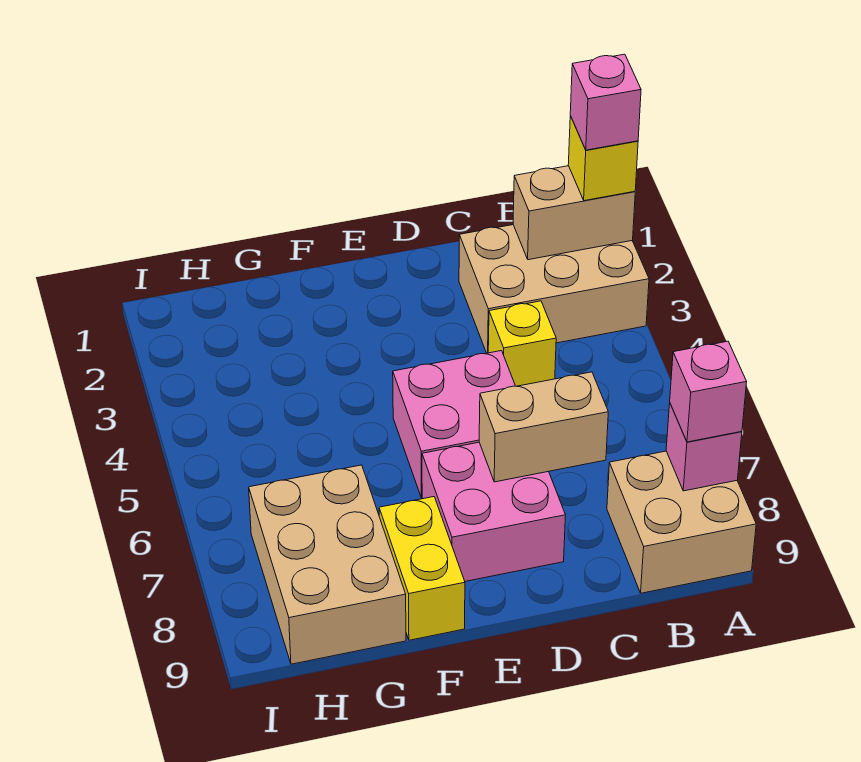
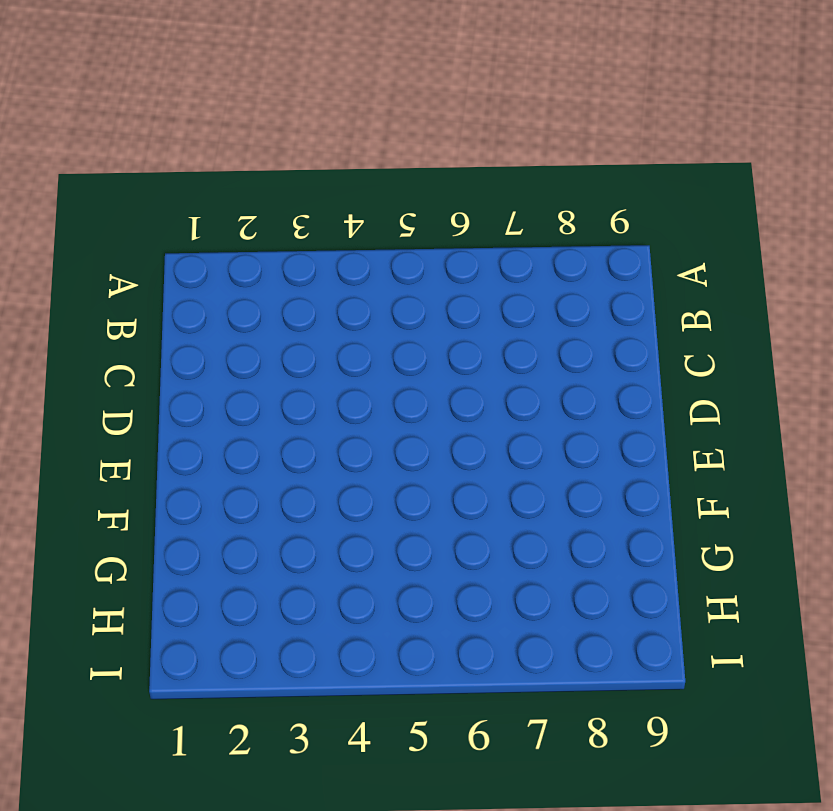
none -> tan brick A2:C3 level 1
none -> tan brick A8:B9 level 1
none -> yellow brick C4 level 1

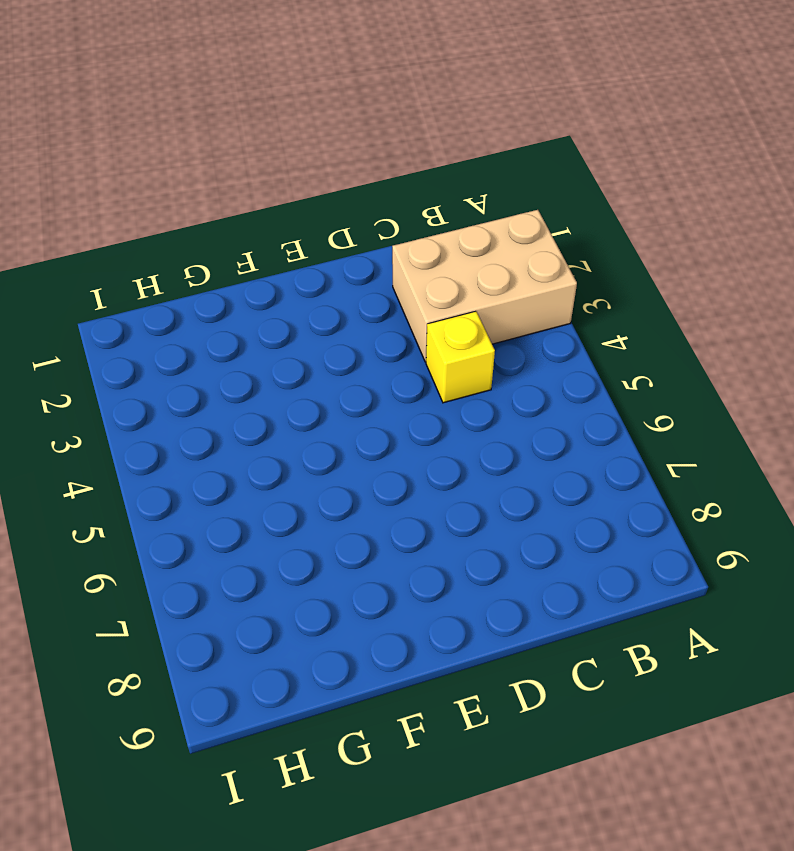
none -> tan brick A8:B9 level 1
none -> pink brick D5:E6 level 1
none -> pink brick D7:E8 level 1

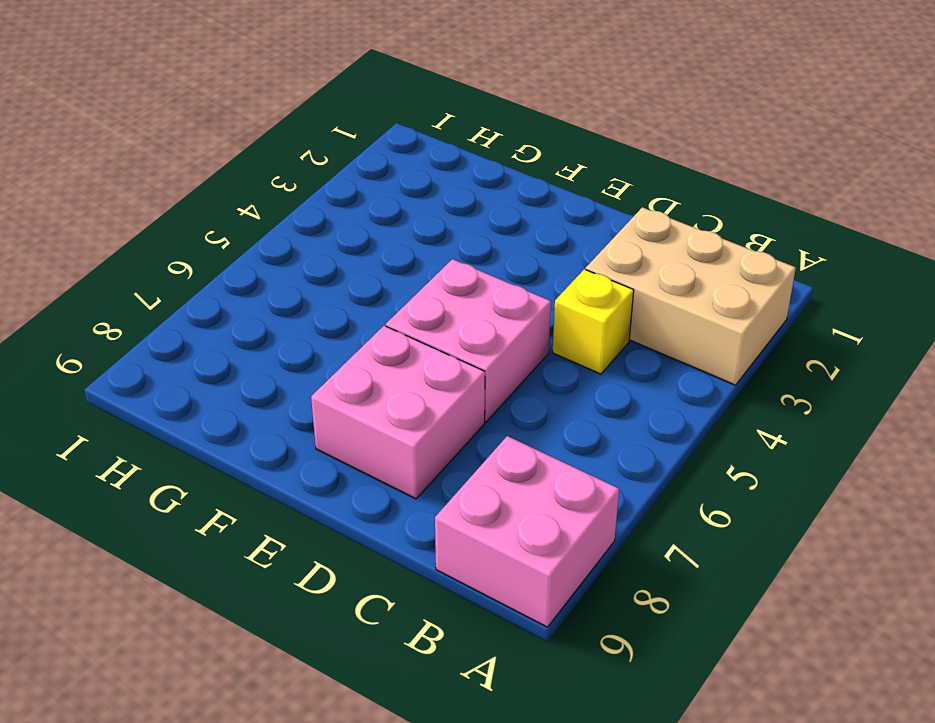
pink brick A8:B9 level 1 -> tan brick A8:B9 level 1
none -> yellow brick F8:F9 level 1
none -> tan brick G7:H9 level 1
none -> tan brick A2:B2 level 2

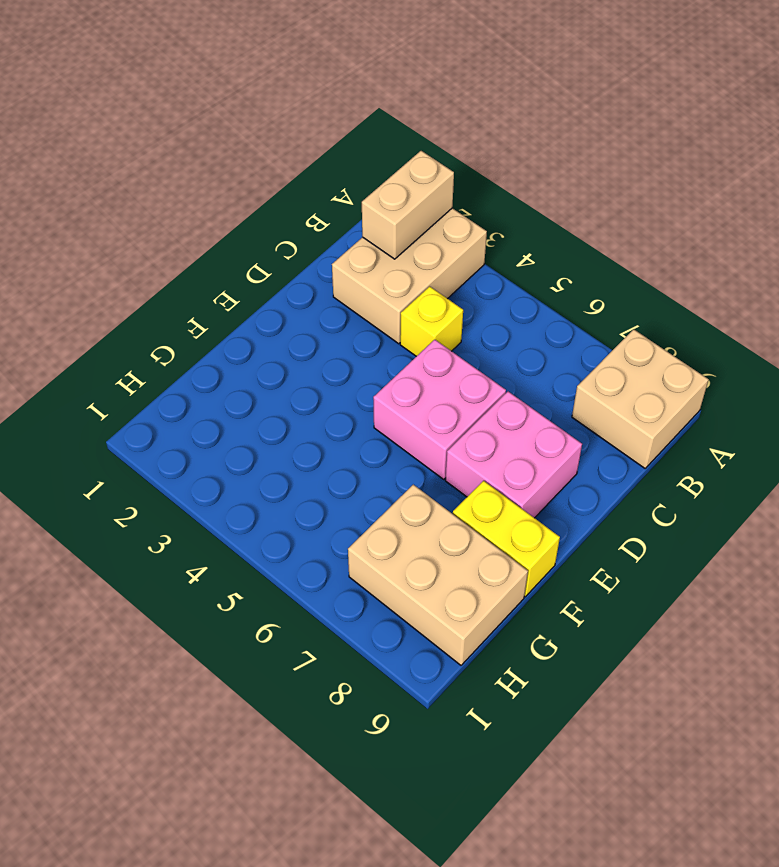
none -> pink brick A8 level 2
none -> tan brick C7:D7 level 2
none -> yellow brick A2 level 3

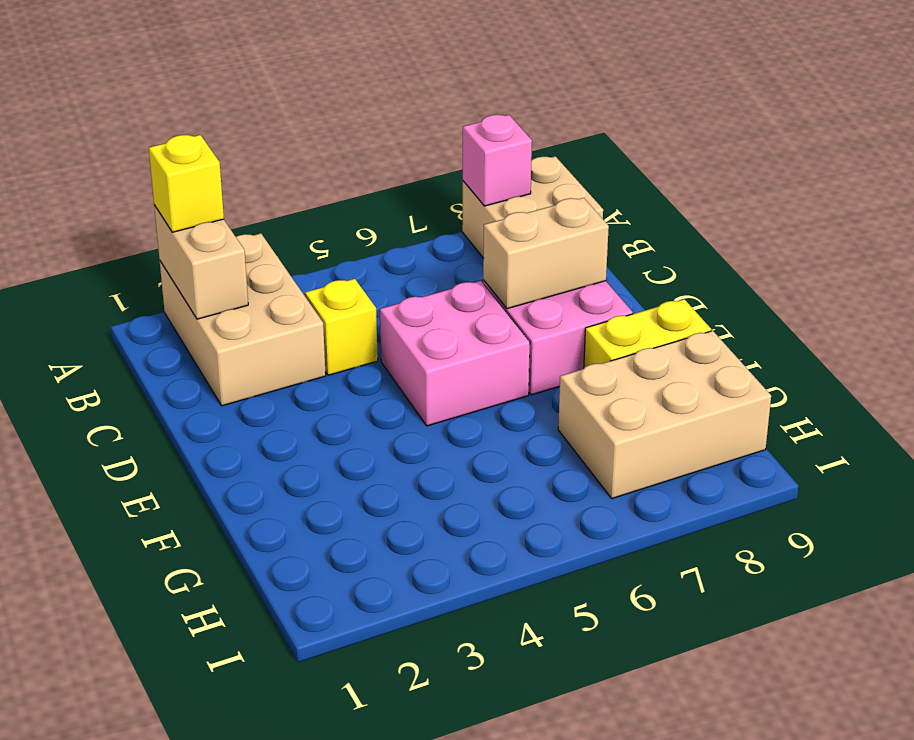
tan brick D7:D8 level 2 -> tan brick C7:D7 level 2
none -> pink brick A8 level 3
none -> pink brick A2 level 4

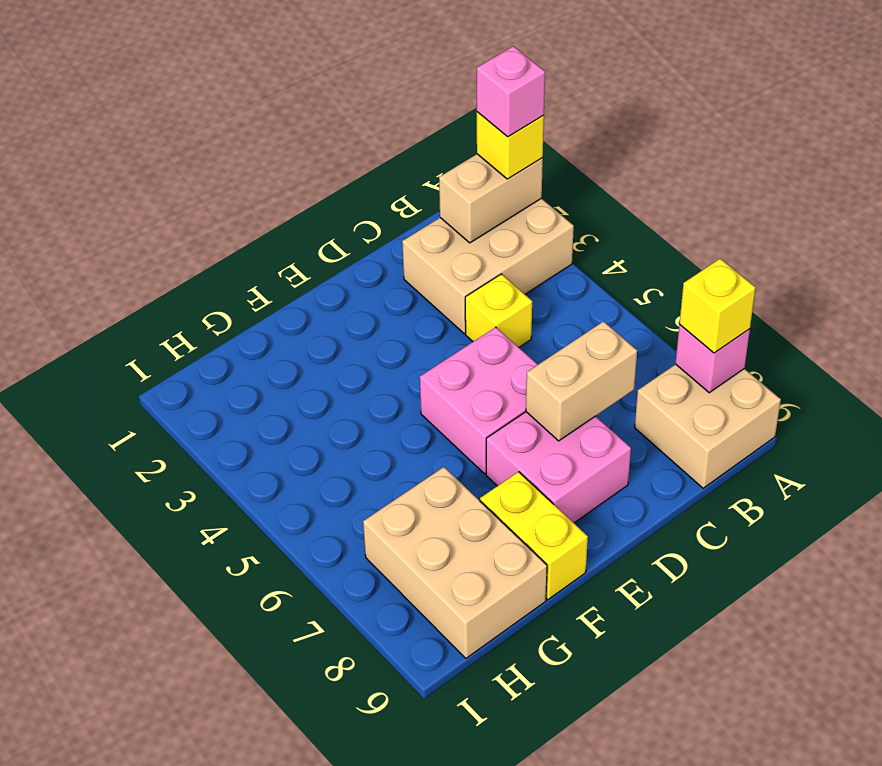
yellow brick A8 level 3 -> pink brick A8 level 3

